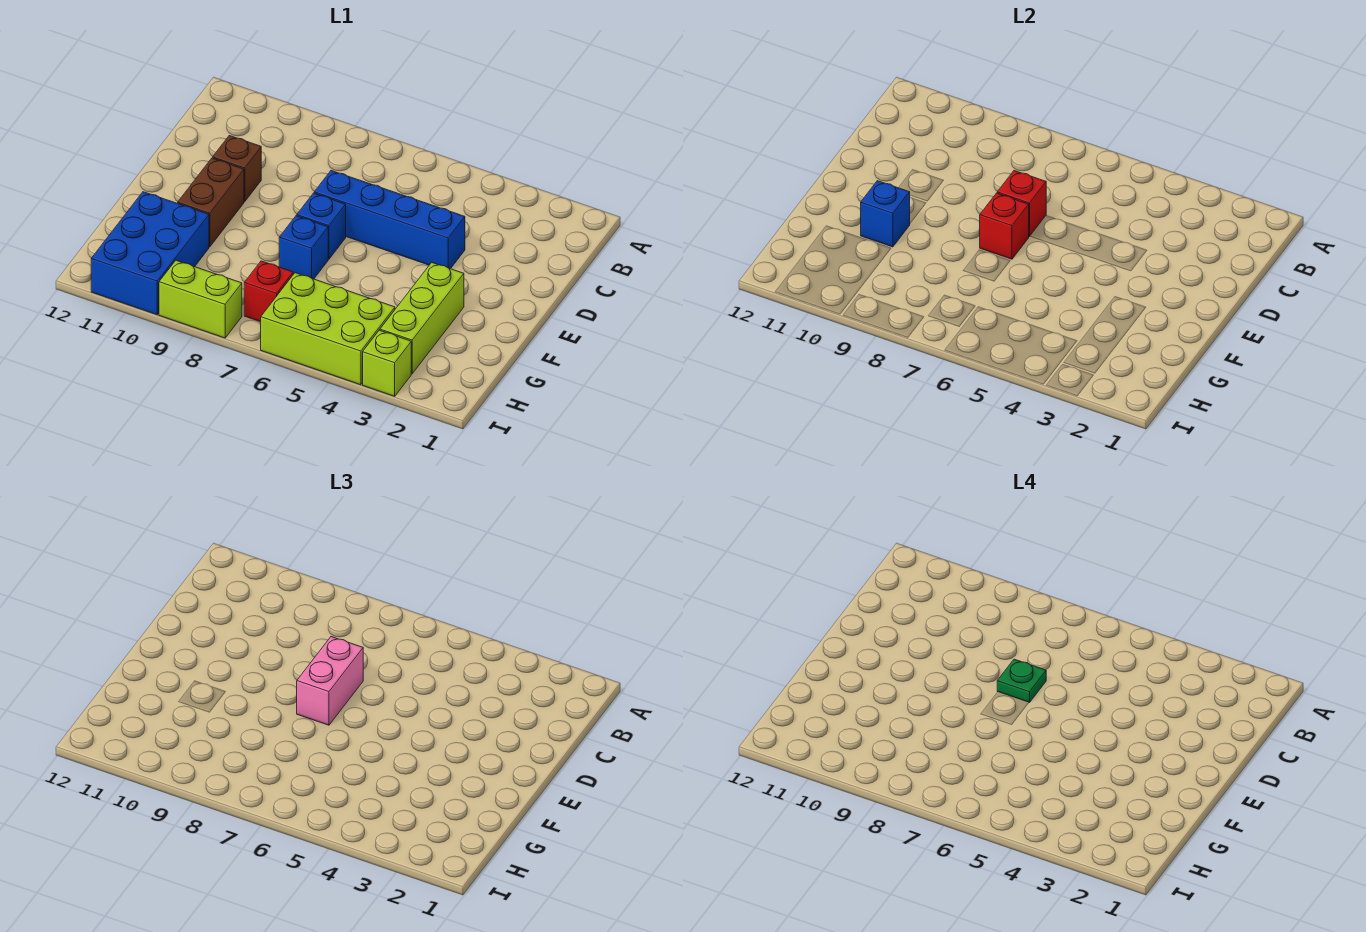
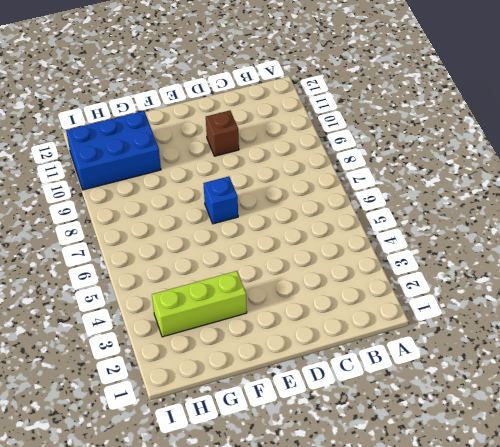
none -> blue brick D4:D7 level 1
none -> brown brick E10:F10 level 1
none -> blue brick F7 level 1

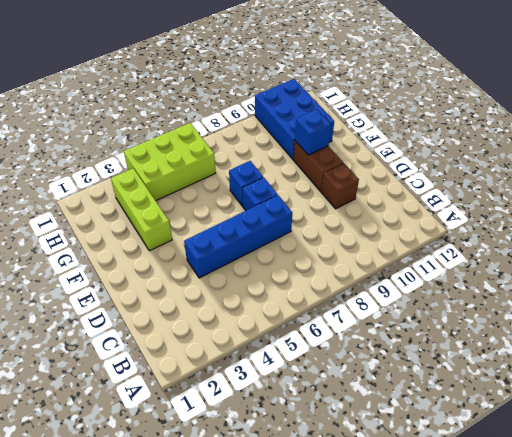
none -> red brick H7 level 1
none -> lime brick I3 level 1
none -> lime brick I8:I9 level 1

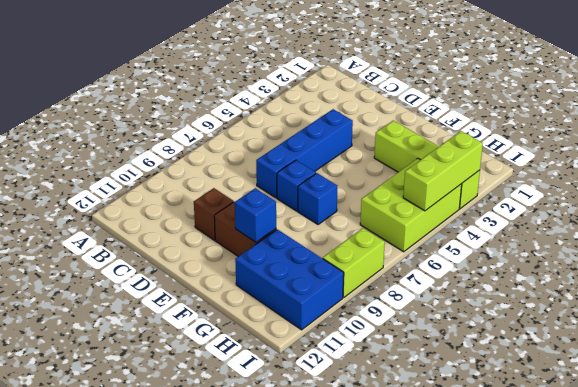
lime brick I3:I5 level 2 -> none
none -> red brick H7 level 1
none -> red brick D7 level 2
none -> red brick E7 level 2

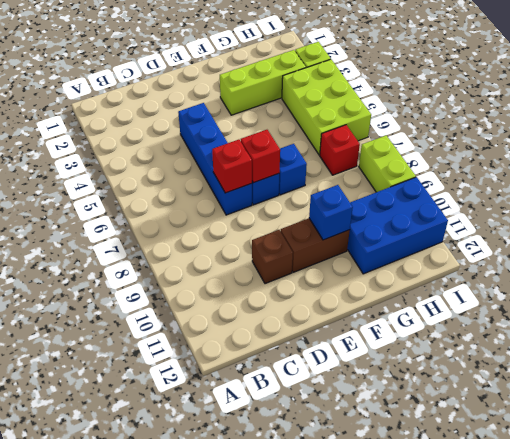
none -> pink brick D7:E7 level 3
none -> green plate D7 level 4

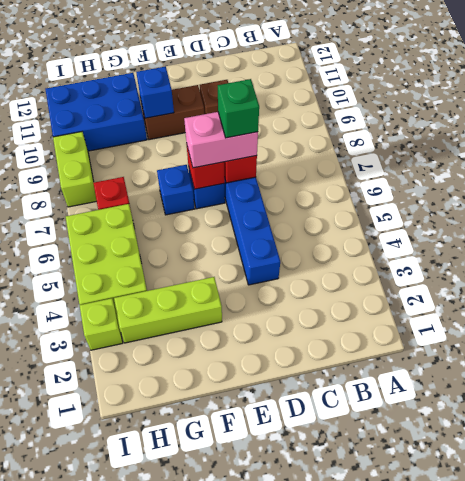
green brick D7 level 4 -> green plate D7 level 4

